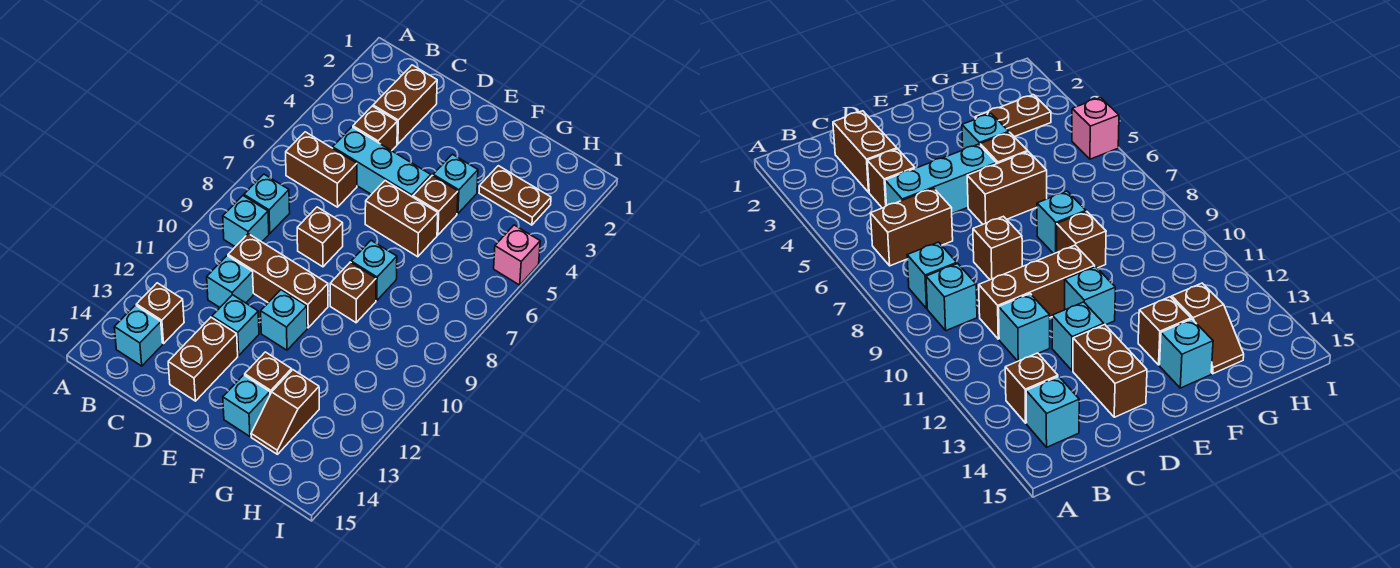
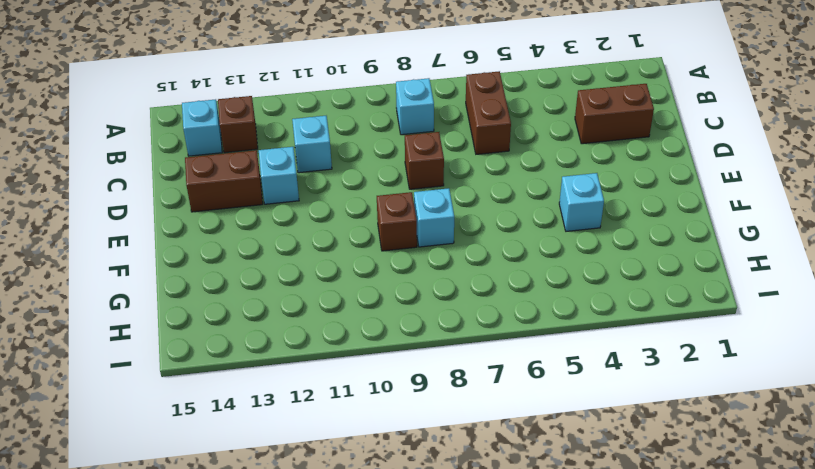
none -> cyan brick B9 level 1
none -> brown brick C4 level 1
none -> cyan brick C5:E5 level 1

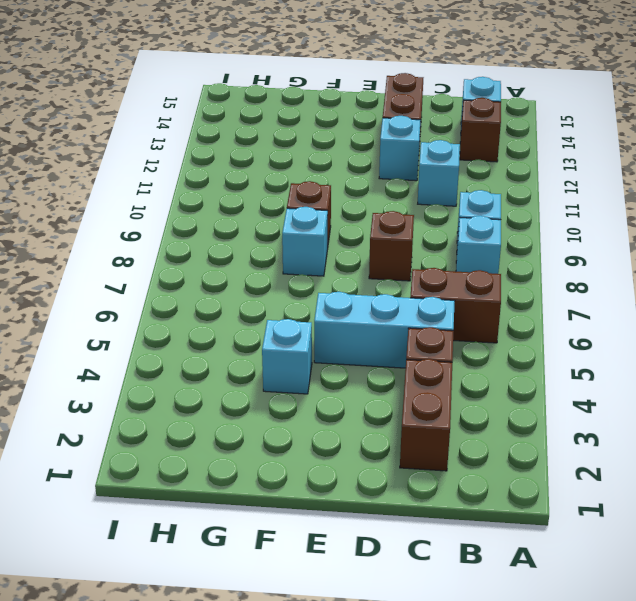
none -> brown brick C10:E10 level 1
none -> brown brick E6:F6 level 1
none -> cyan brick E11 level 1

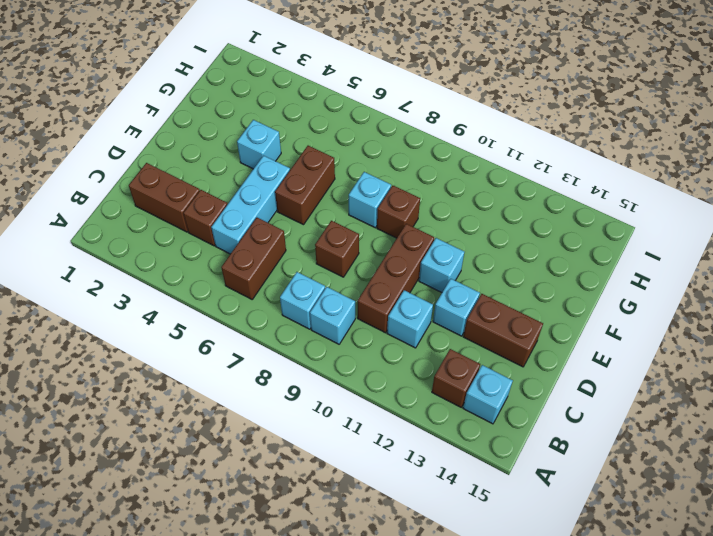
none -> brown brick F5 level 1
none -> brown brick F13 level 1
none -> cyan brick F14 level 1

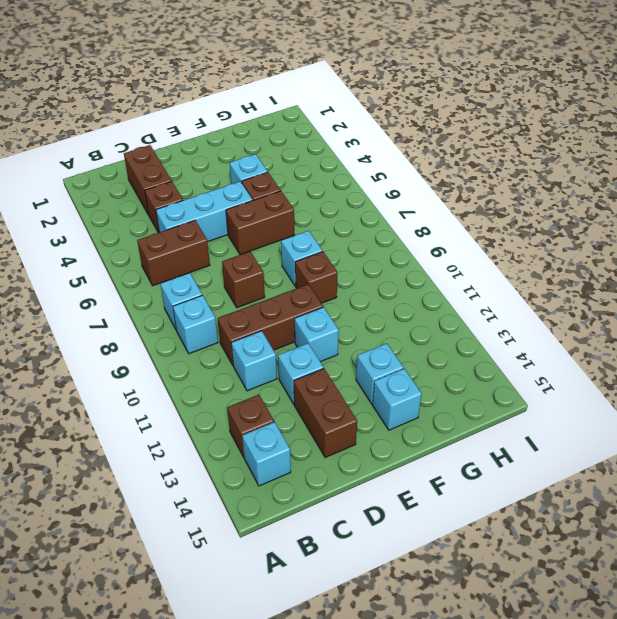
cyan brick F13 level 1 -> brown brick F13 level 1
none -> brown plate G3:H3 level 1
none -> brown slope G13:G14 level 1 top 13
none -> pink brick I5 level 1

